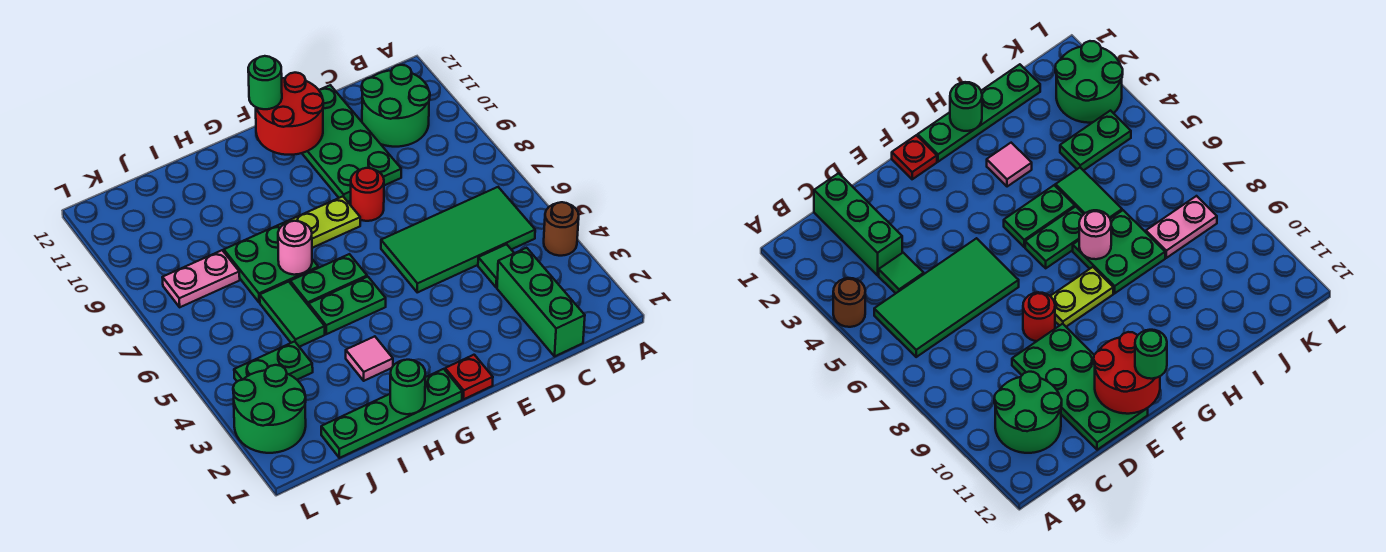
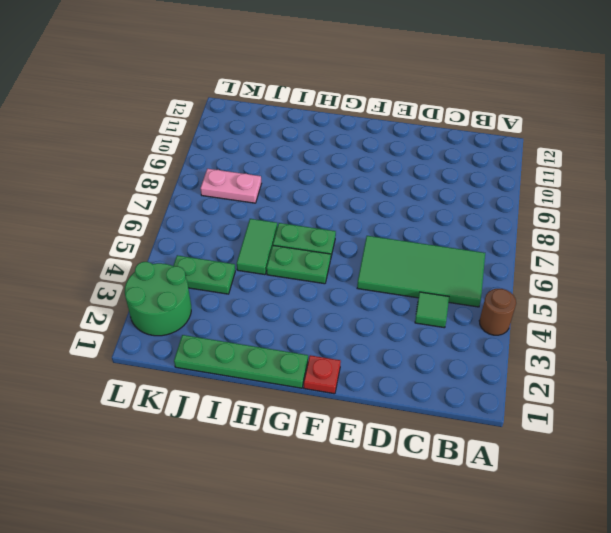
none -> green round brick B10:C11 level 1
none -> green brick C1:C3 level 1
none -> green plate D9:E12 level 1

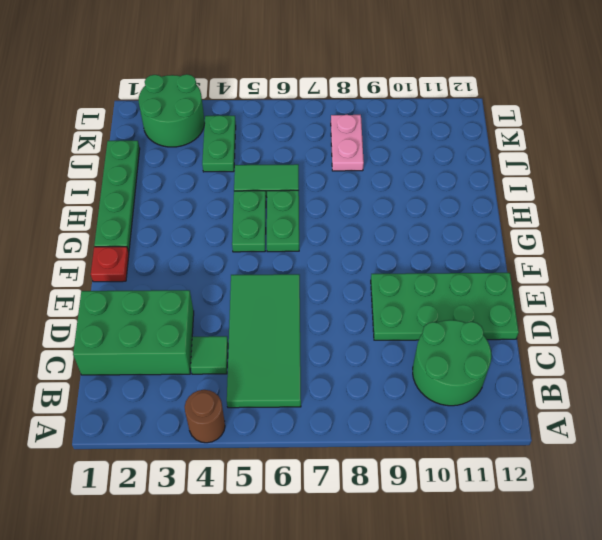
green brick C1:D3 level 1 -> green brick C1:C3 level 1
none -> red round brick E8 level 1
none -> lime plate F8:G8 level 1
none -> pink tile H3 level 1

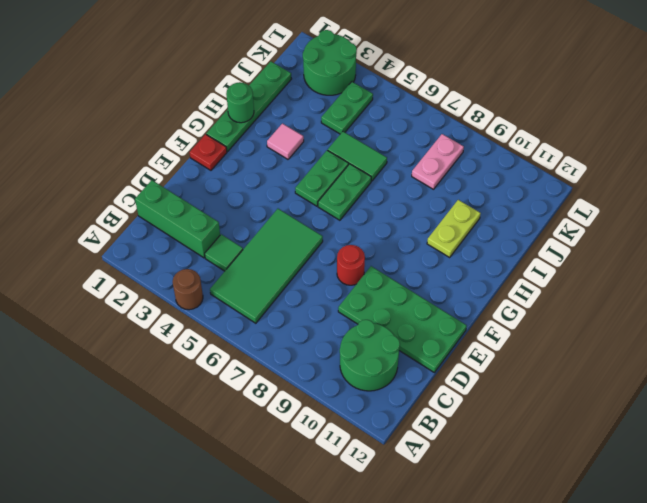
lime plate H10:I10 level 1 -> lime plate F8:G8 level 1
none -> green plate H7:I8 level 1
none -> red round brick E11:F12 level 2
none -> pink round brick H7 level 2

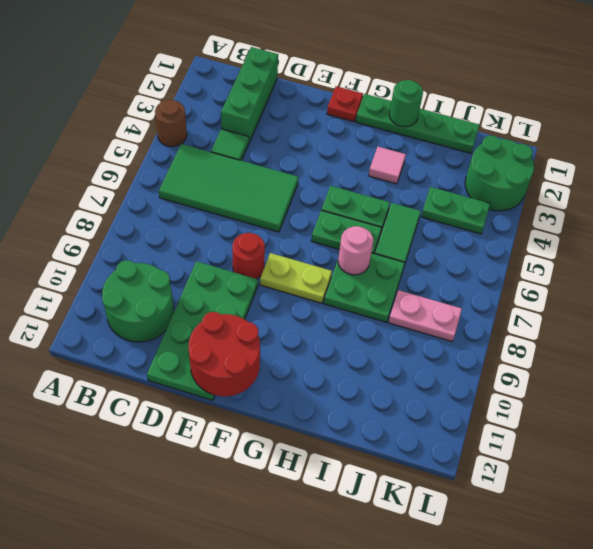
none -> green round brick F12 level 3

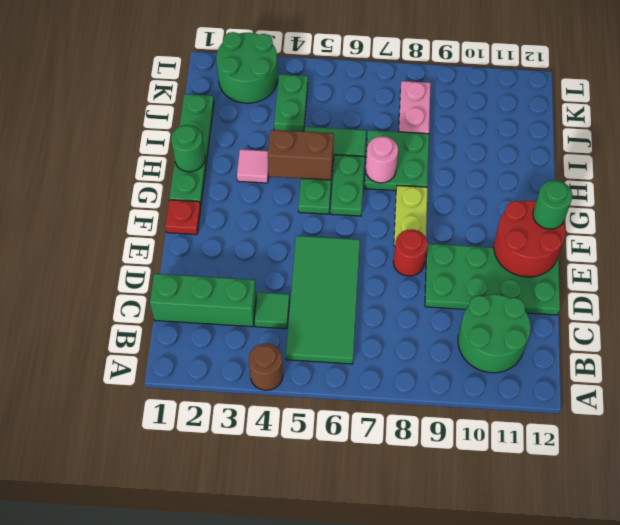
brown brick H4:H5 level 2 -> none

